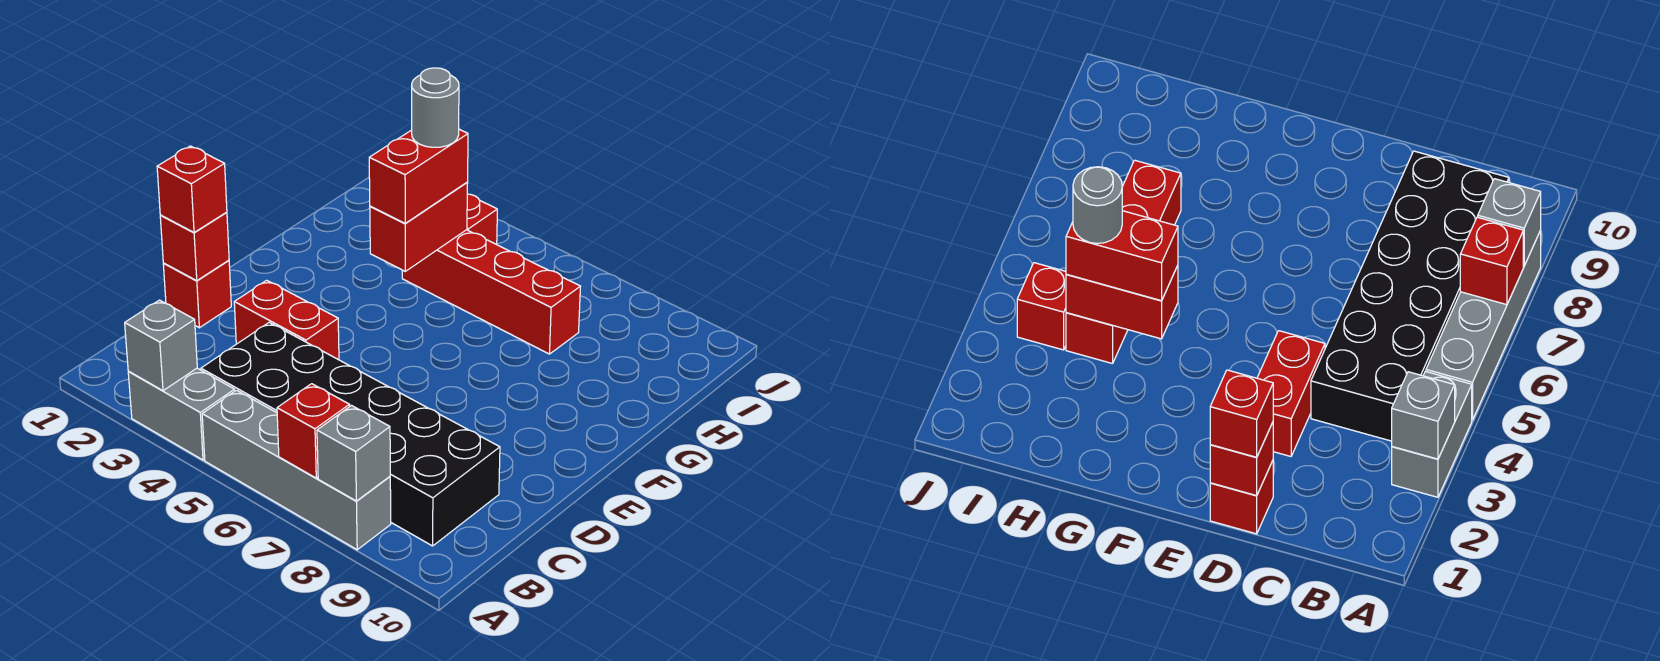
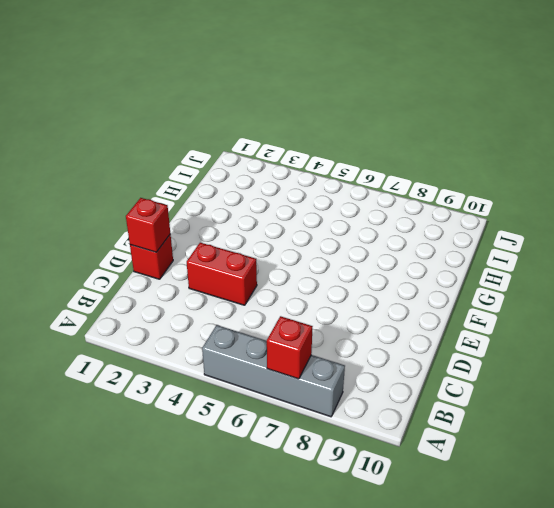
none -> grey brick A3:A4 level 1
none -> black brick B4:C9 level 1
none -> red brick H4:H7 level 1

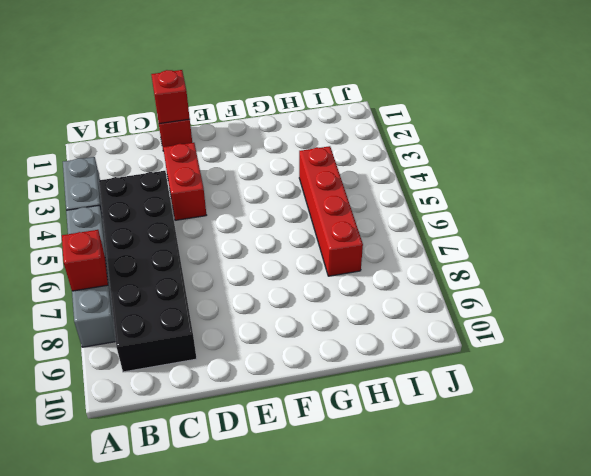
none -> red brick I4 level 1
none -> grey brick A3 level 2
none -> grey brick A8 level 2

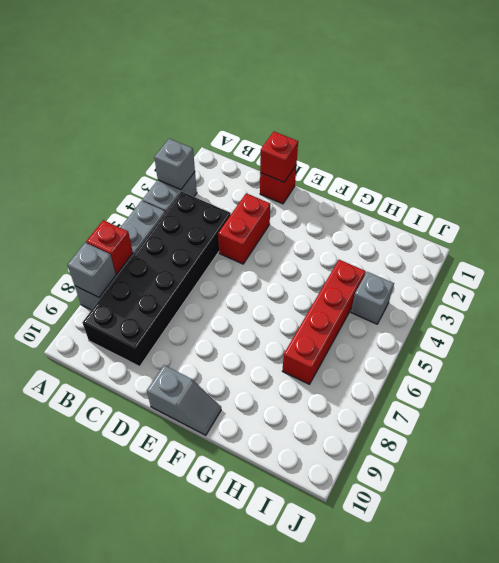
grey slope E10:F10 level 1 top E -> none
grey brick I4 level 1 -> red brick I4 level 1
none -> red brick G4:H4 level 2
none -> red brick D1 level 3
none -> red brick G4:H4 level 3

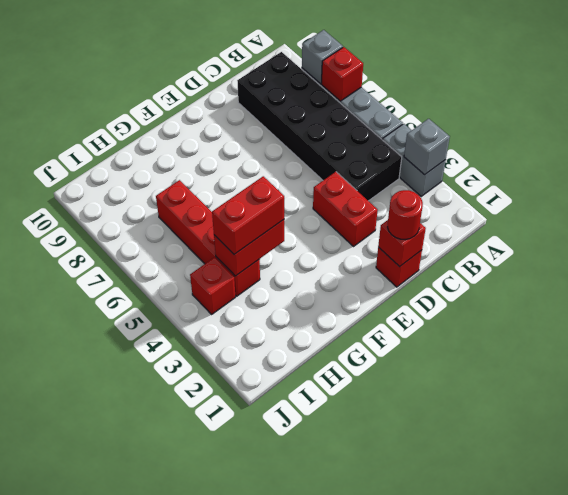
red round brick D1 level 3 -> red brick D1 level 3
none -> grey round brick H4 level 4

